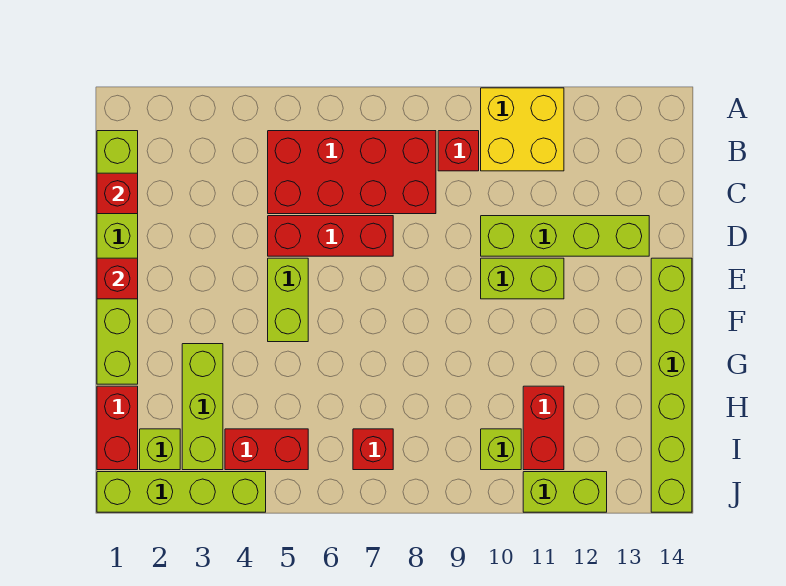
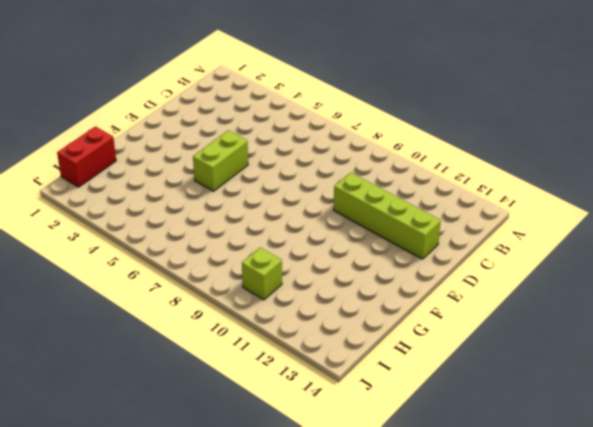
none -> yellow brick A10:B11 level 1
none -> lime brick B1:G1 level 1
none -> red brick B5:C8 level 1

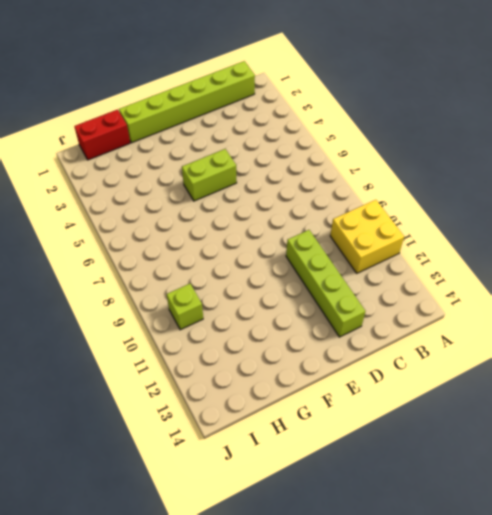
none -> red brick B5:C8 level 1
none -> red brick B9 level 1
none -> red brick D5:D7 level 1

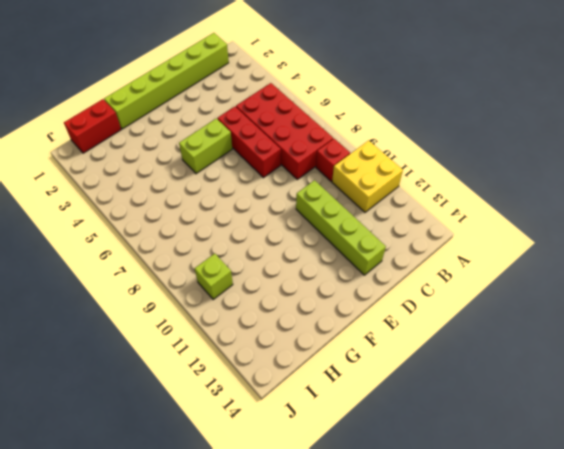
none -> lime brick E10:E11 level 1
none -> lime brick E14:J14 level 1
none -> lime brick G3:I3 level 1

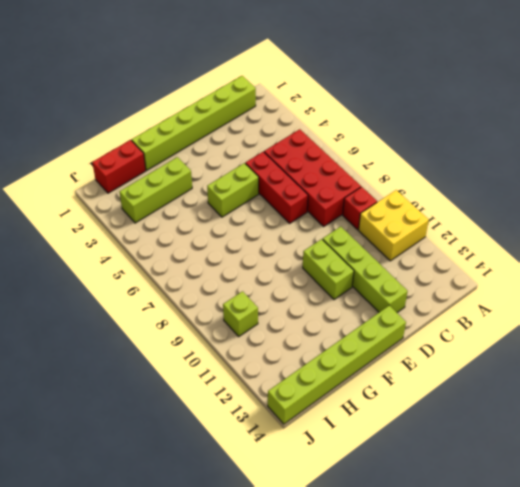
none -> red brick H11:I11 level 1
none -> lime brick I2 level 1
none -> red brick I4:I5 level 1

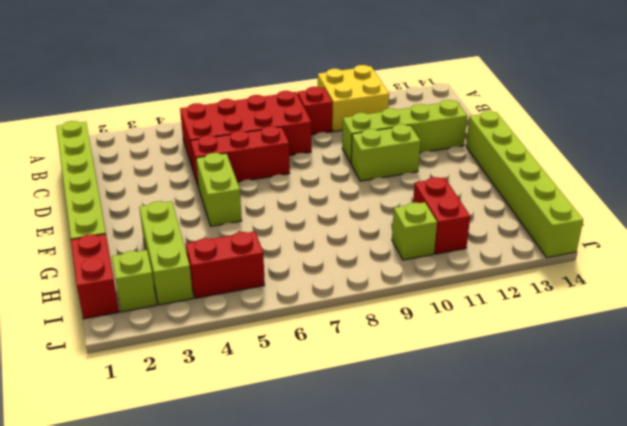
none -> red brick I7 level 1
none -> lime brick J1:J4 level 1
none -> lime brick J11:J12 level 1

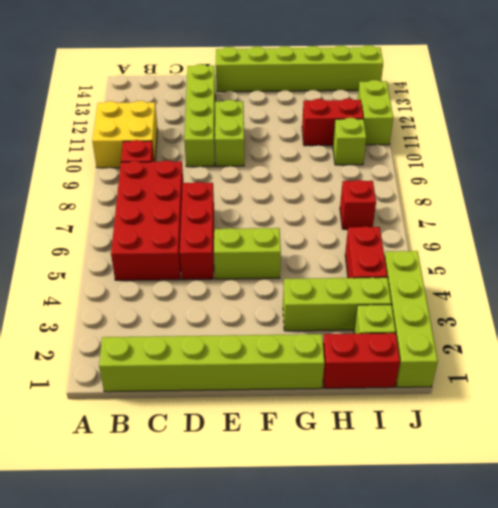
none -> red brick C1 level 2
none -> red brick E1 level 2

